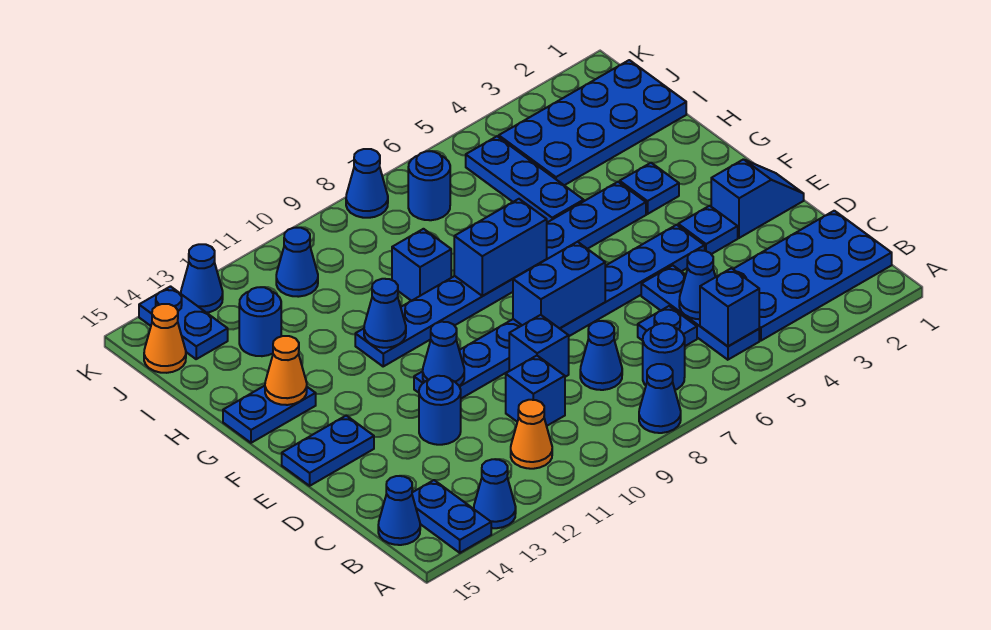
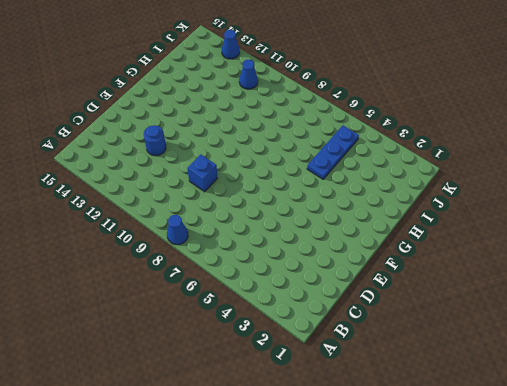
none -> blue cone A13 level 1
none -> blue plate A14:B14 level 1
none -> blue plate B1:C4 level 1
none -> blue plate B5:D5 level 1

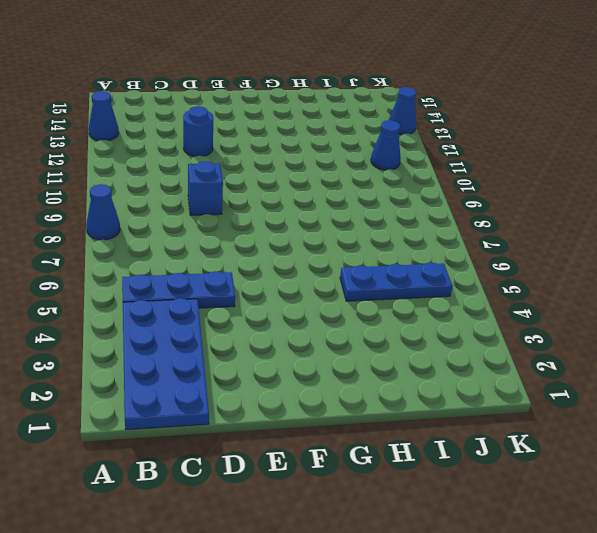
none -> blue plate A14:B14 level 1
none -> blue round brick B7 level 1
none -> orange cone B11 level 1
none -> blue cone B15 level 1

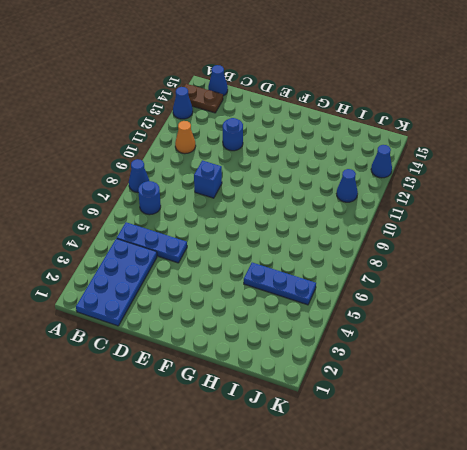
brown plate A14:B14 level 1 -> blue plate A14:B14 level 1
none -> blue plate C6 level 1
none -> blue cone C8 level 1
none -> blue brick C10 level 1
none -> blue slope E1:E2 level 1 top 2

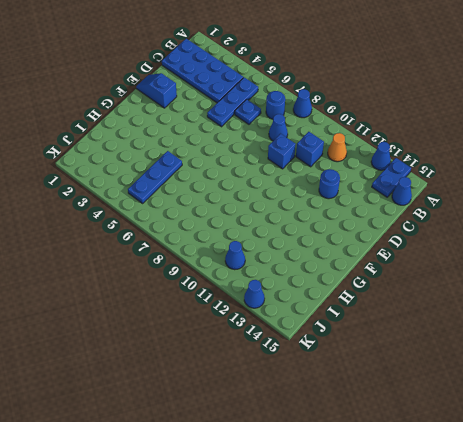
none -> blue plate E3 level 1
none -> blue plate E4:E11 level 1
none -> blue plate E14:E15 level 1
none -> blue plate G3 level 1

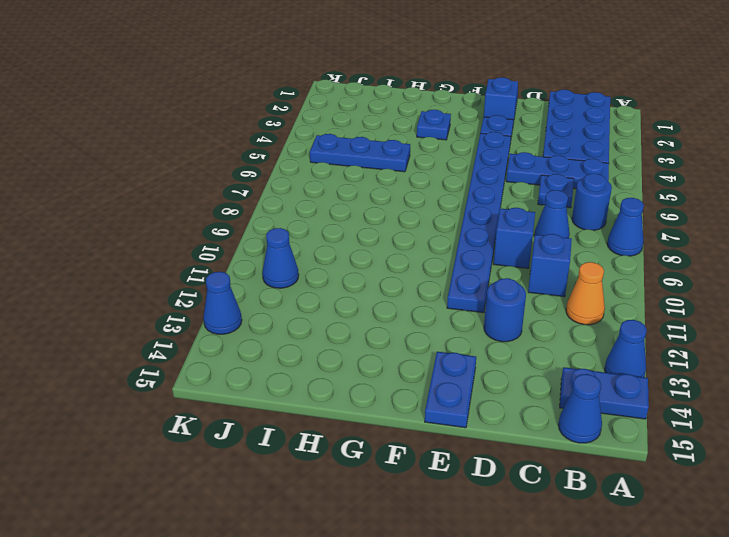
none -> blue plate G4:G11 level 1
none -> blue plate G14:G15 level 1
none -> blue brick H9 level 1
none -> blue plate I1:J4 level 1

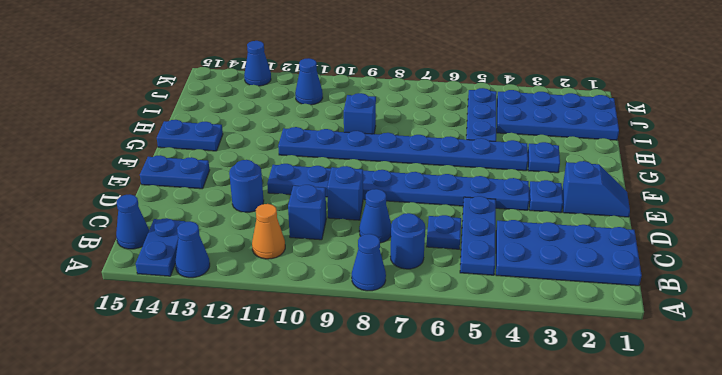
none -> blue round brick I13 level 1
none -> blue round brick J7 level 1
none -> blue plate J14:K14 level 1
none -> orange cone J15 level 1

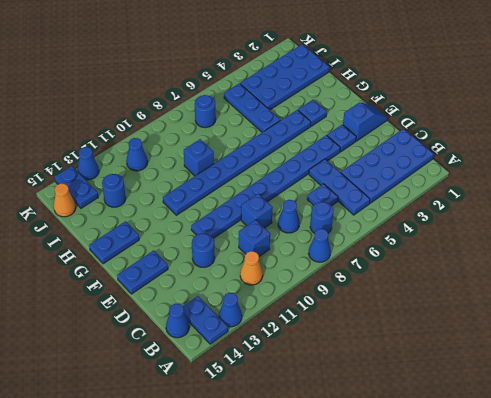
none -> blue cone K8 level 1
none -> blue brick B5 level 2
none -> blue cone C5 level 2
none -> blue brick E7:E8 level 2

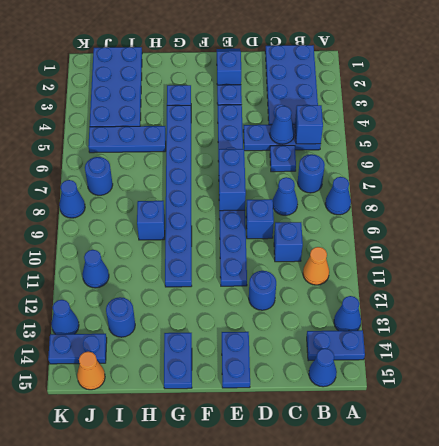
none -> blue cone E11 level 2
none -> blue brick G7:G8 level 2
none -> blue cone G11 level 2
none -> orange cone G14 level 2

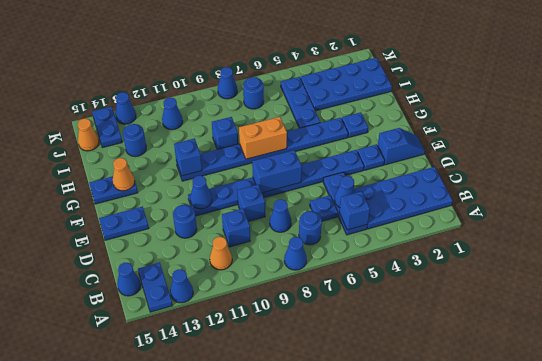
orange brick G7:G8 level 2 -> blue brick G7:G8 level 2
blue brick G11 level 2 -> blue cone G11 level 2

